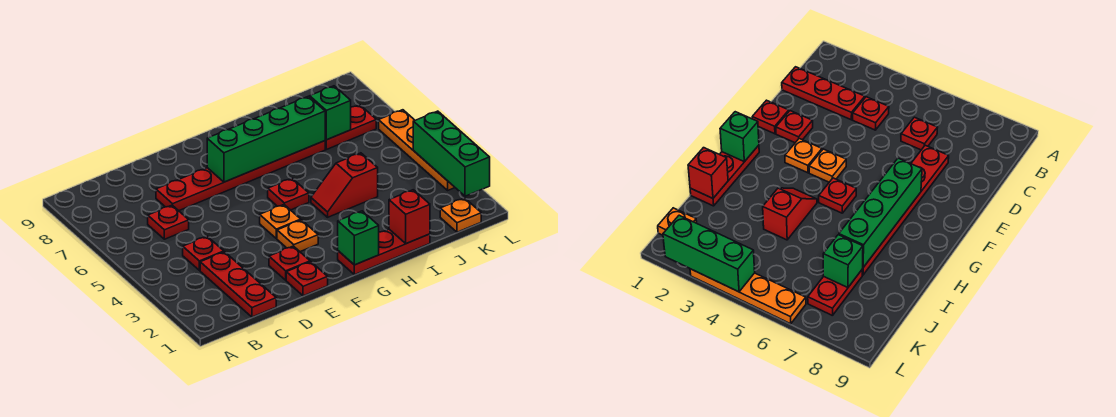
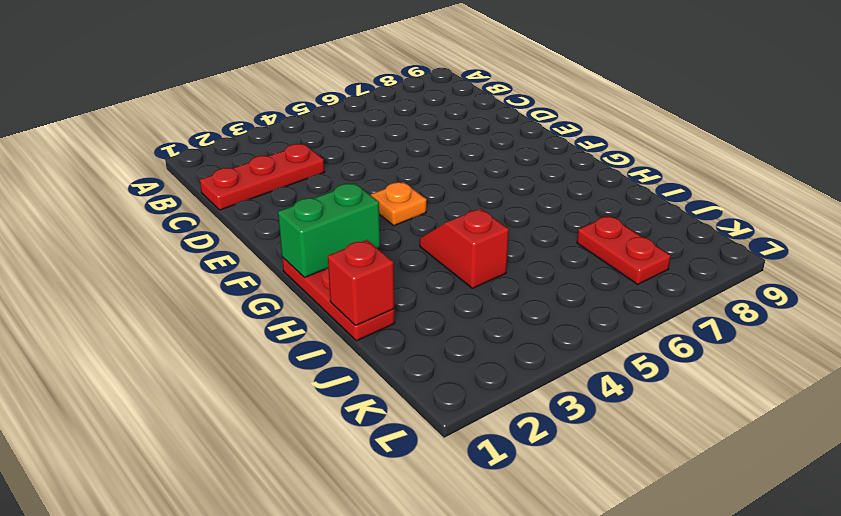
green brick G1:G2 level 2 -> green brick G1 level 2
none -> red plate C4 level 1
none -> red plate C6 level 1
none -> red plate D7:I7 level 1

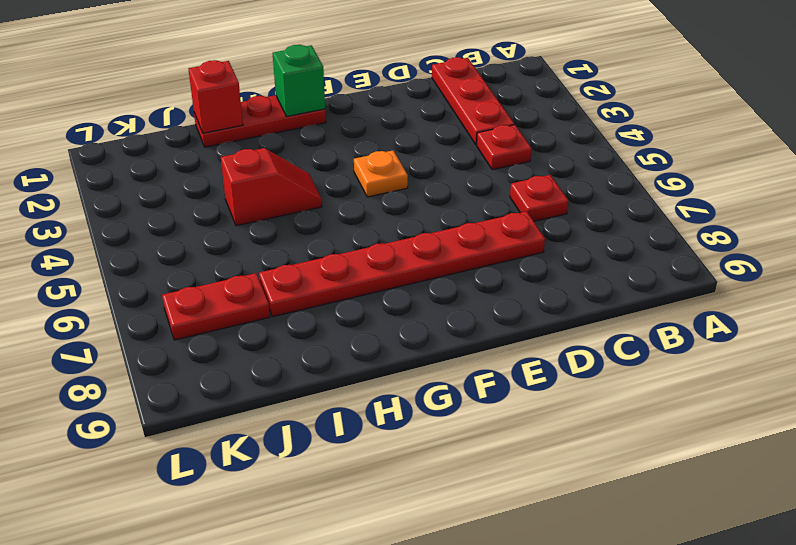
none -> red plate E1 level 1
none -> red plate E2 level 1
none -> orange plate F3 level 1

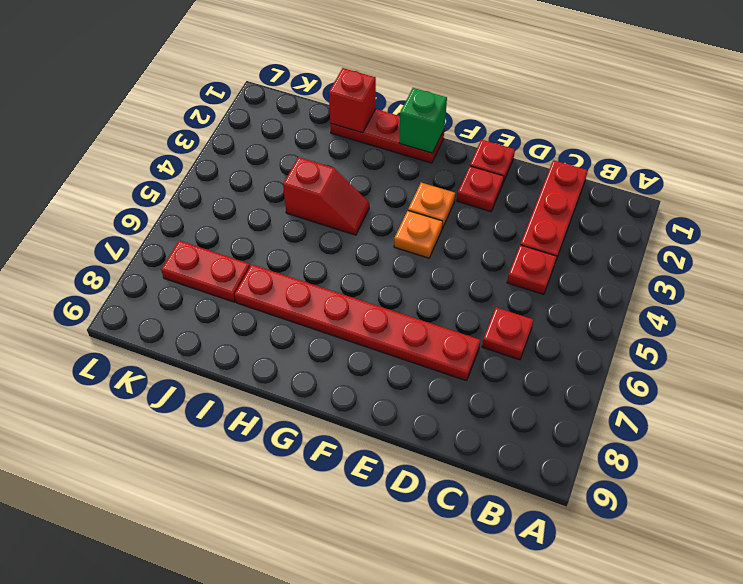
none -> red plate G5 level 1
none -> orange plate K1 level 1
none -> orange plate L3:L6 level 1

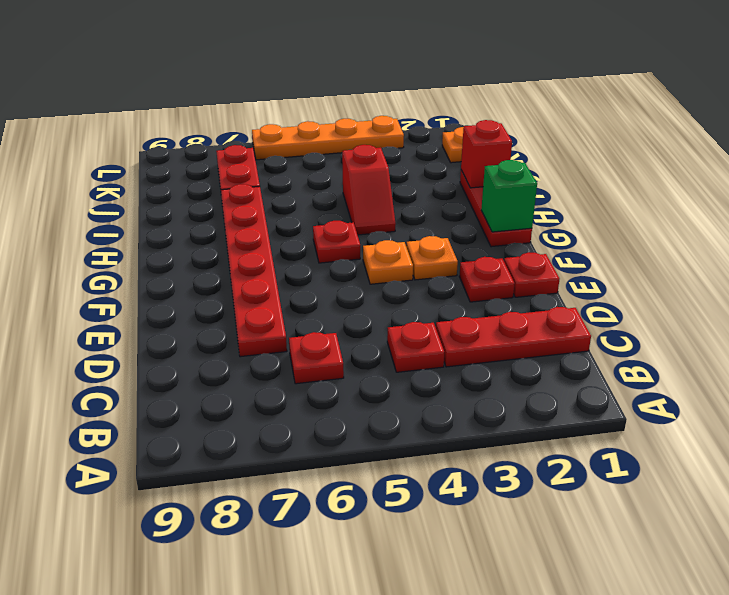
none -> green brick F7:I7 level 2
none -> green brick J7 level 2
none -> green brick L2:L4 level 2

